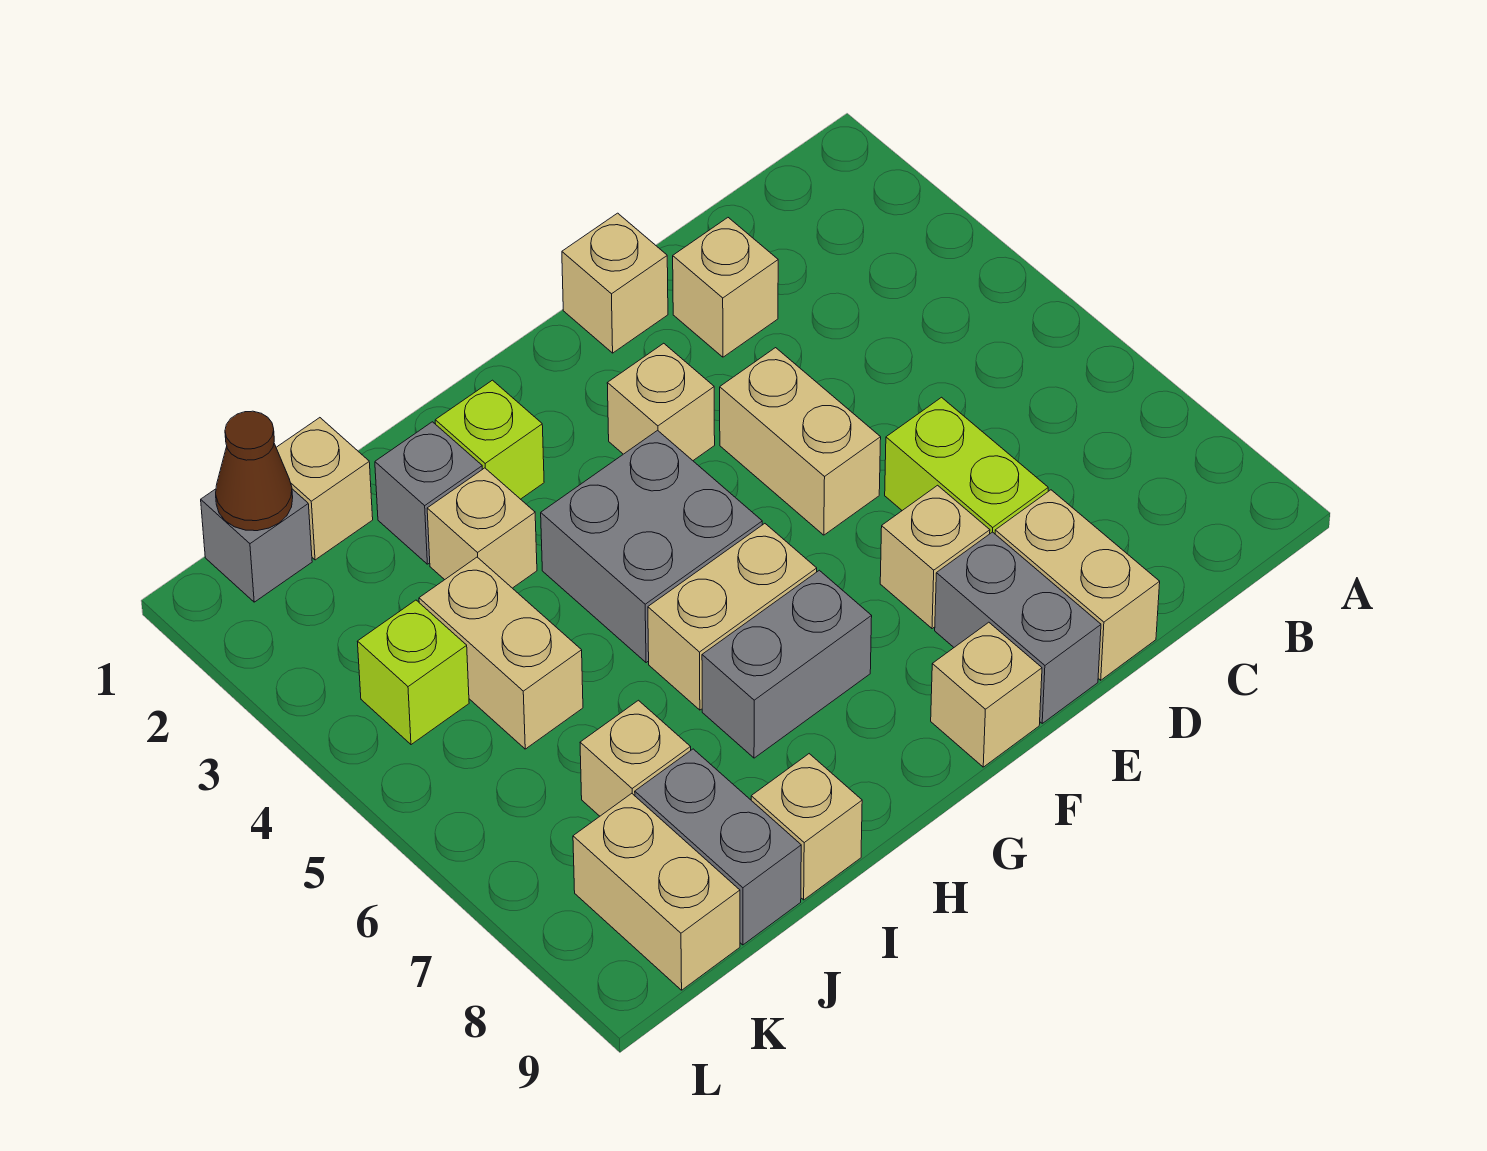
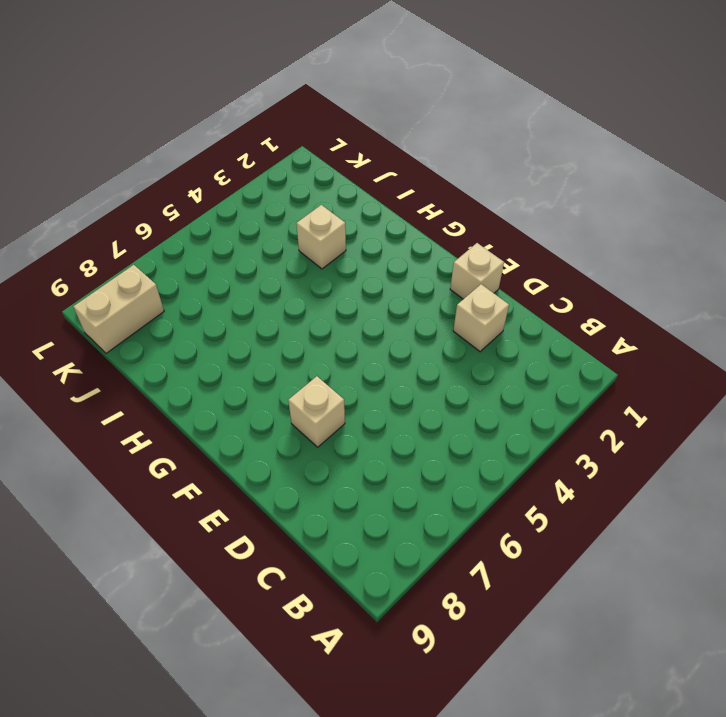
none -> lime brick D6:D7 level 1
none -> tan brick D8:D9 level 1
none -> tan brick E4:E5 level 1

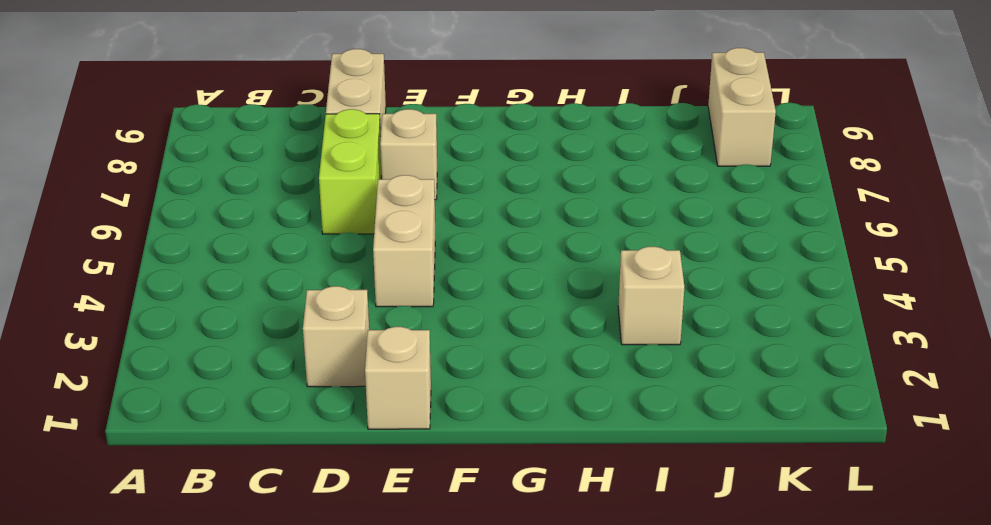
none -> grey brick E8:E9 level 1
none -> tan brick F3 level 1
none -> tan brick F9 level 1

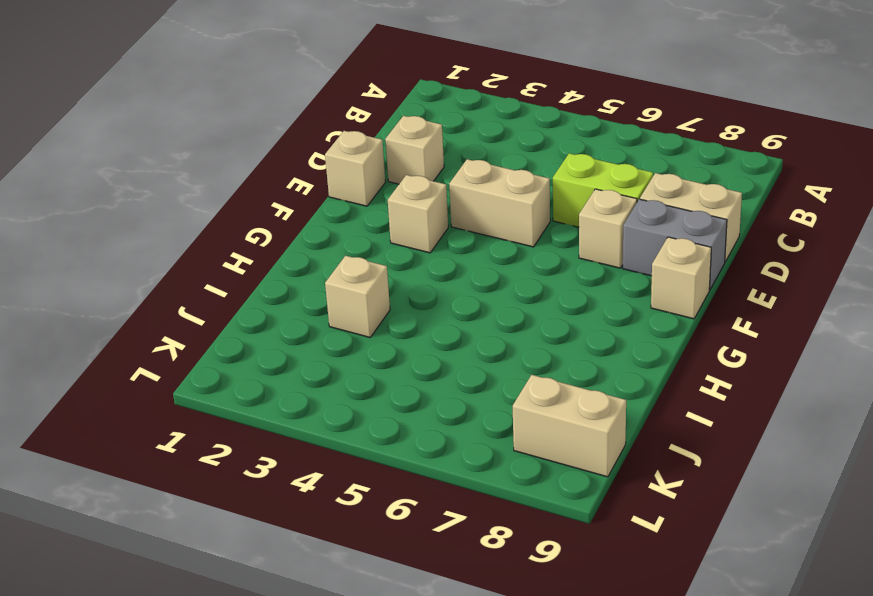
none -> grey brick G4:H5 level 1
none -> tan brick G6:H6 level 1
none -> grey brick G7:H7 level 1

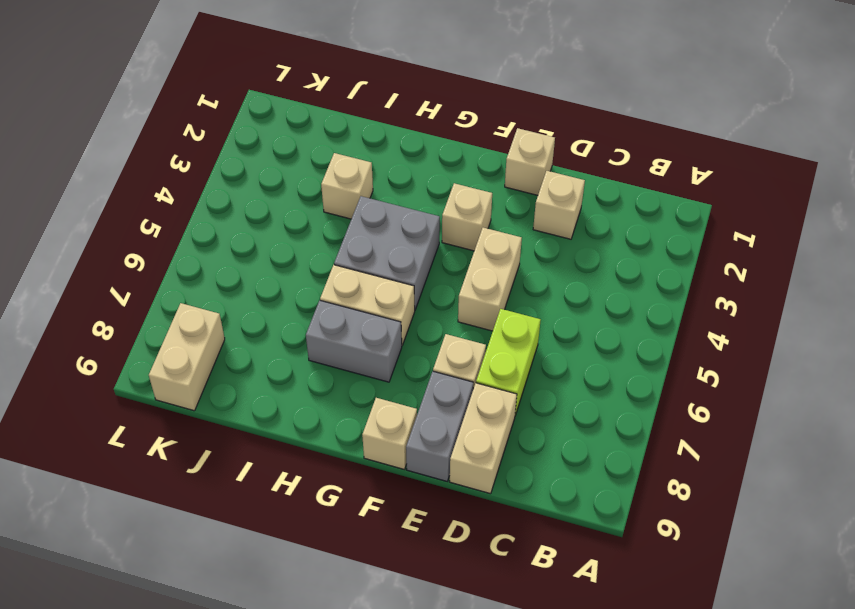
none -> lime brick H2 level 1
none -> grey brick I2 level 1
none -> tan brick I9 level 1

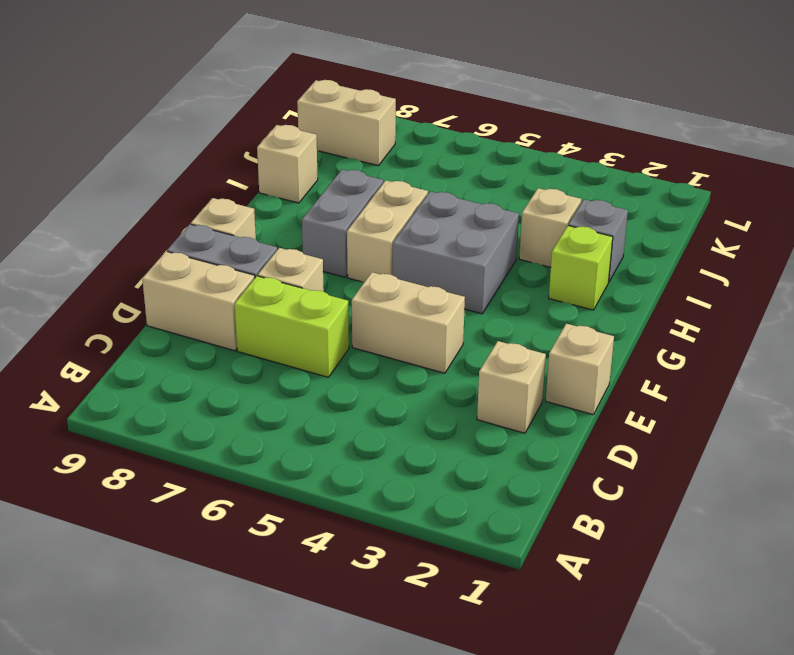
none -> tan brick F3 level 1
none -> tan brick J1 level 1
none -> tan brick J4:J5 level 1

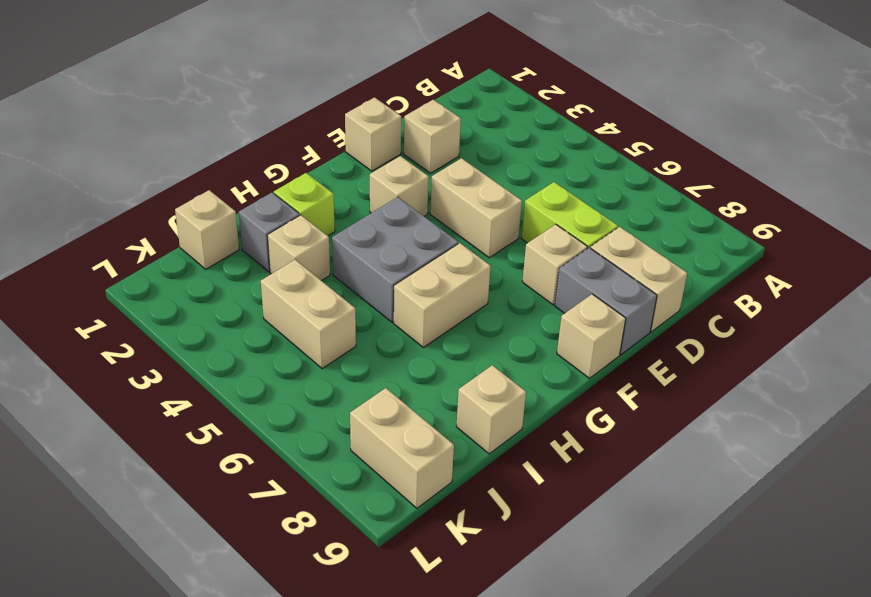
none -> grey brick G7:H7 level 1
none -> tan brick J7 level 1
none -> grey brick J8:J9 level 1

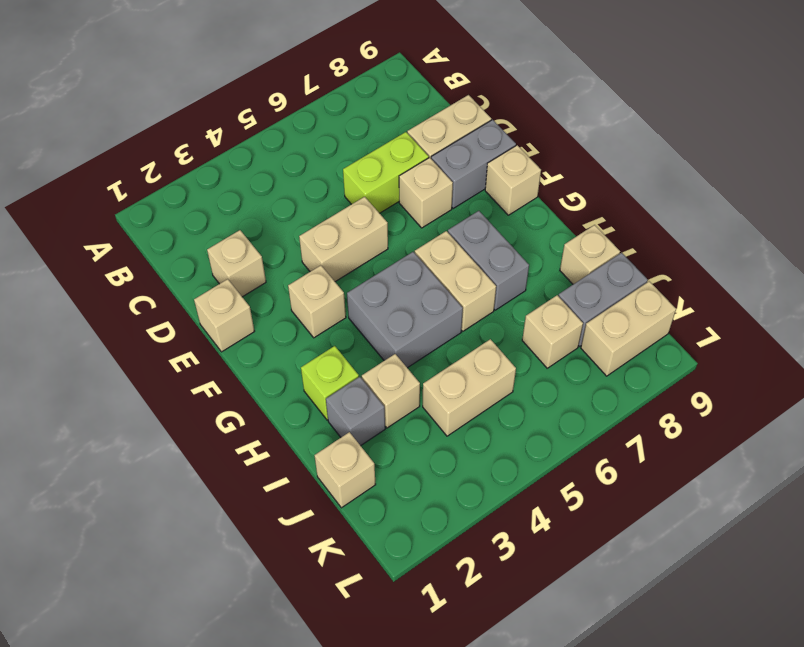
none -> grey brick K1 level 1
none -> lime brick K4 level 1
none -> brown cone K1 level 2

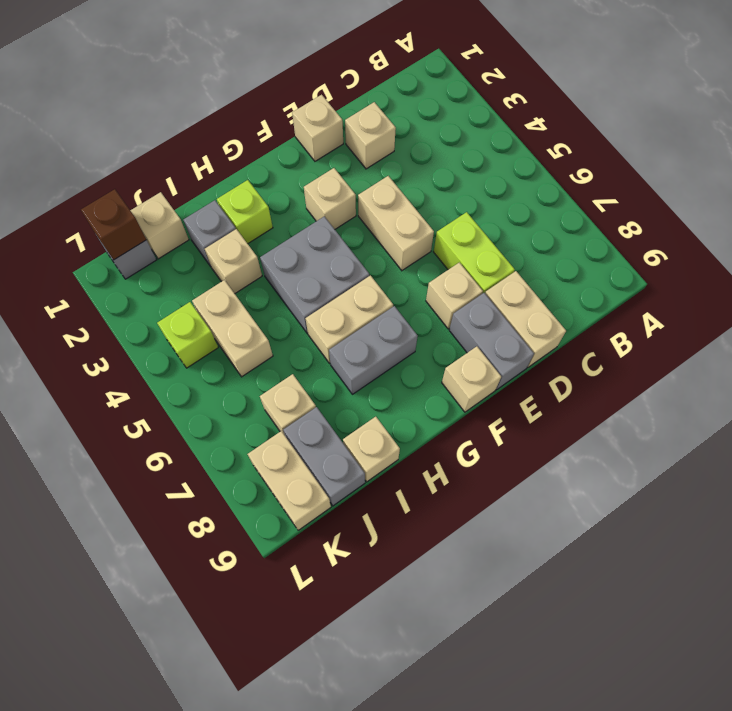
brown brick K1 level 2 -> brown cone K1 level 2

